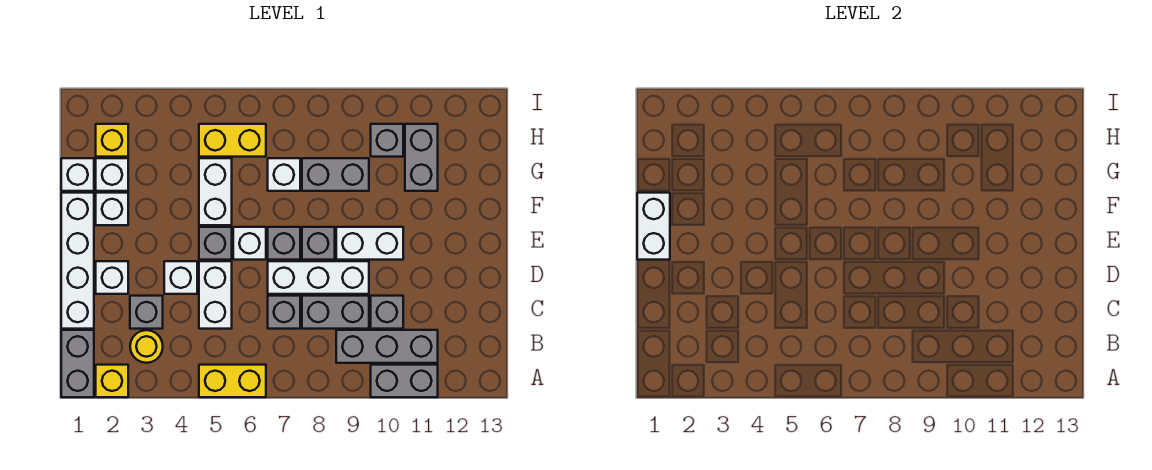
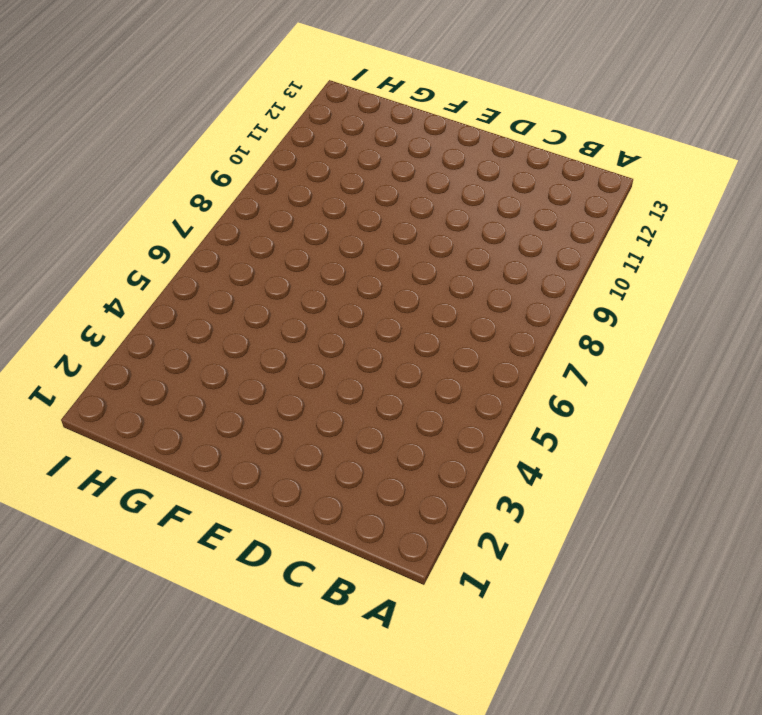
none -> grey brick A1:B1 level 1
none -> yellow brick A2 level 1
none -> yellow brick A5:A6 level 1
none -> grey brick A10:A11 level 1

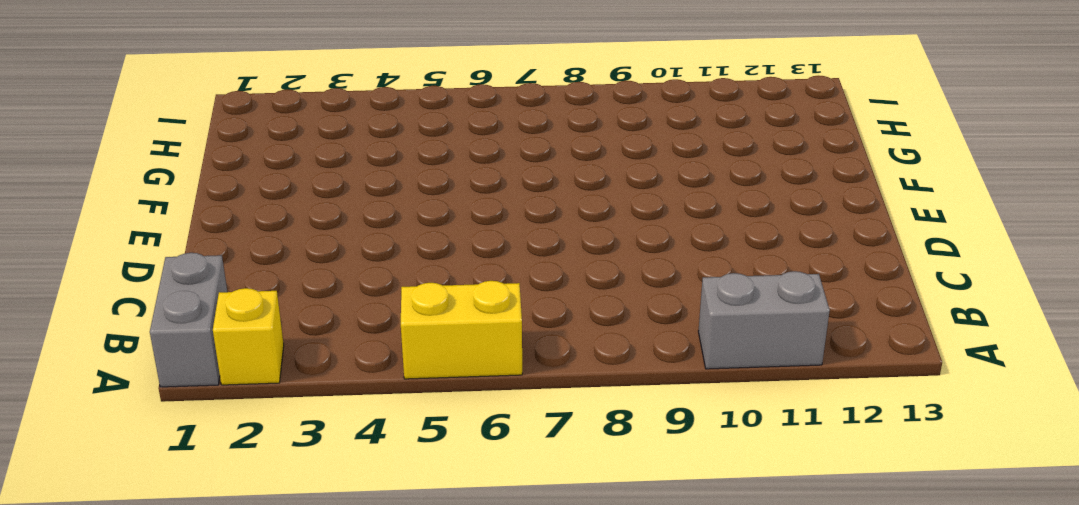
none -> yellow round brick B3 level 1
none -> grey brick B9:B11 level 1
none -> white brick C1:F1 level 1
none -> grey brick C3 level 1

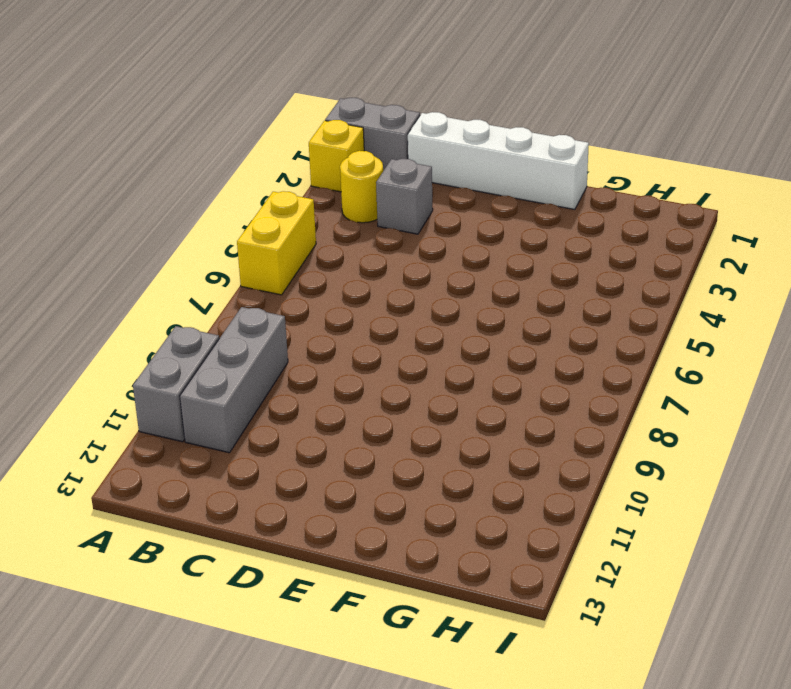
none -> white brick C5:D5 level 1
none -> grey brick C7 level 1
none -> grey brick C8:C9 level 1
none -> grey brick C10 level 1

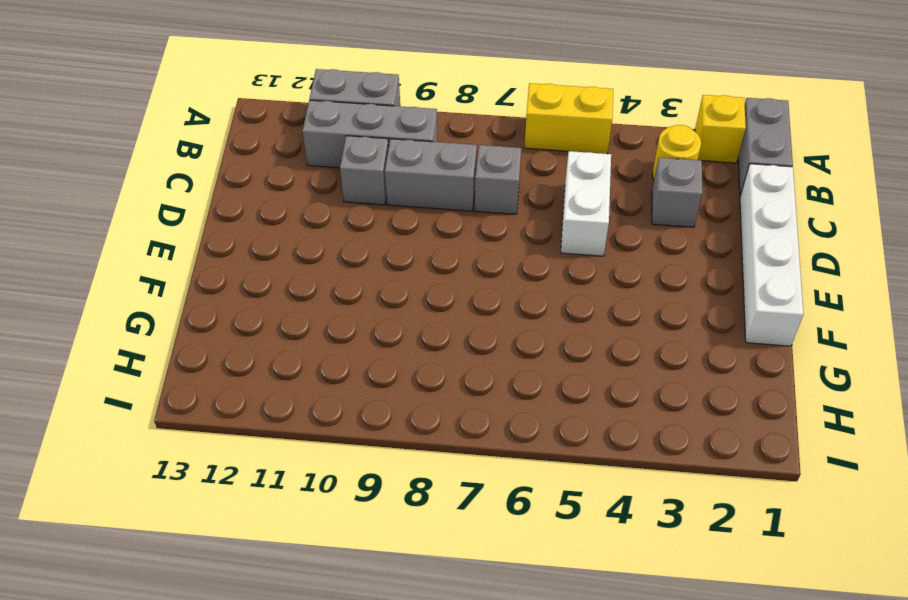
none -> white brick D2 level 1
none -> white brick D4 level 1
none -> white brick D7:D9 level 1
none -> grey brick E5 level 1

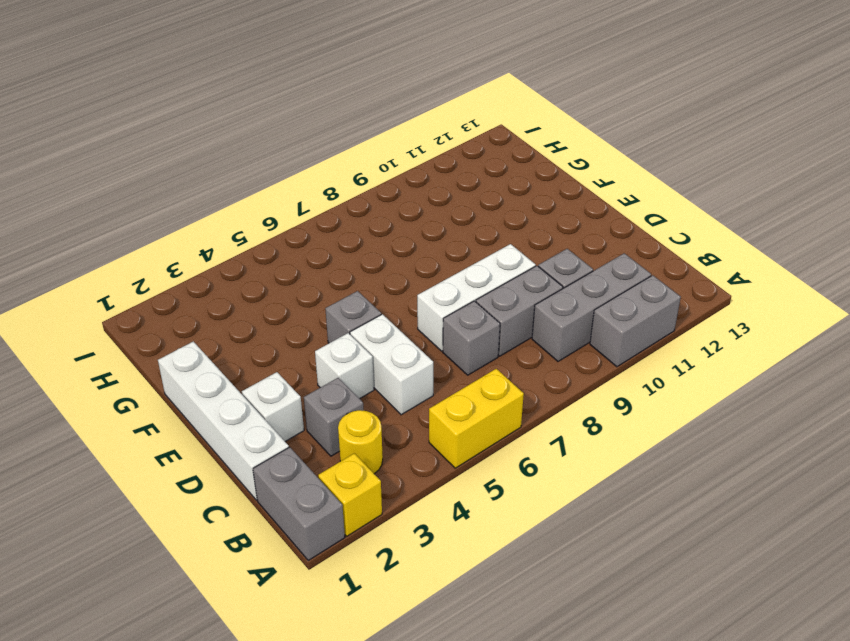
none -> white brick E6 level 1
none -> grey brick E7 level 1
none -> grey brick E8 level 1
none -> white brick E9:E10 level 1

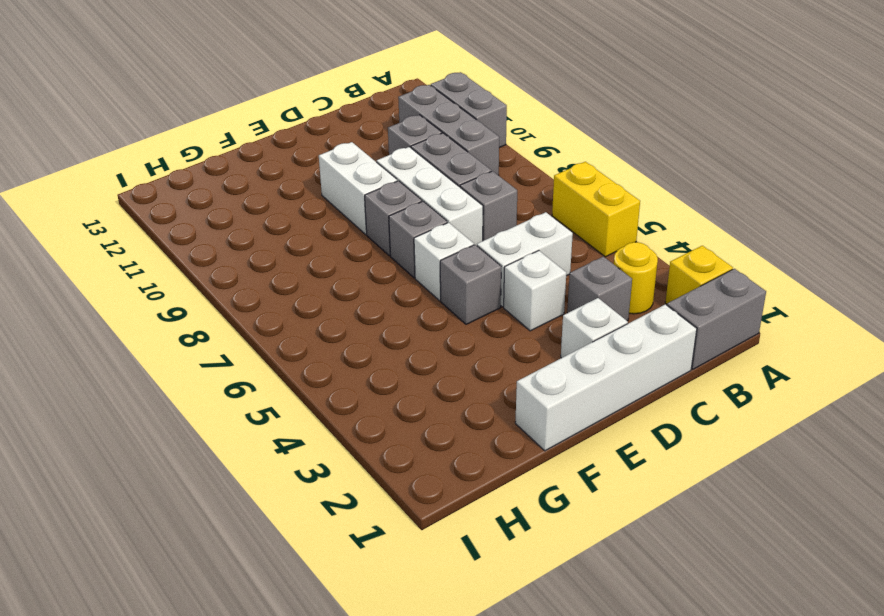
none -> white brick F2 level 1
none -> white brick F5:G5 level 1
none -> white brick G1 level 1
none -> white brick G2 level 1

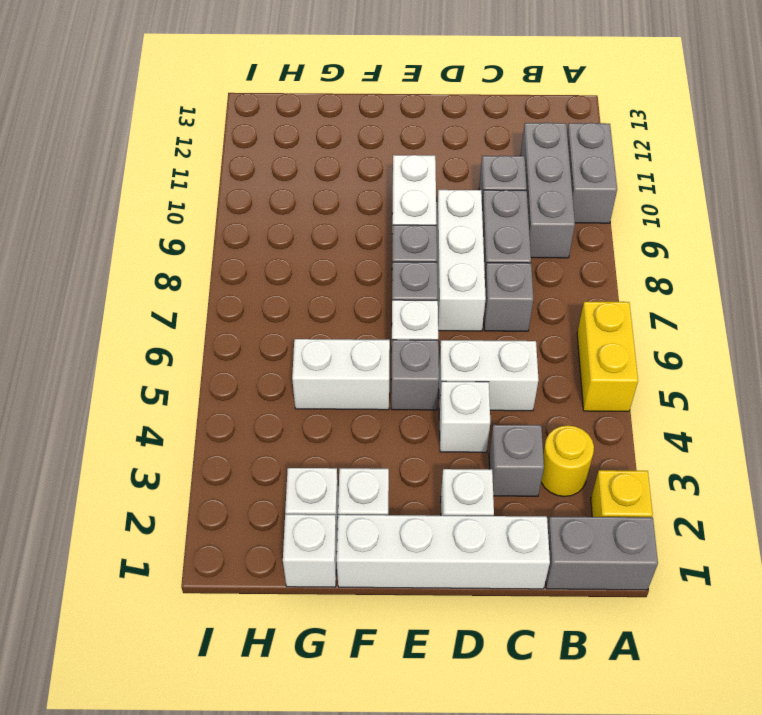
none -> white brick G7 level 1
none -> grey brick G8:G9 level 1
none -> grey brick G11:H11 level 1
none -> yellow brick H2 level 1

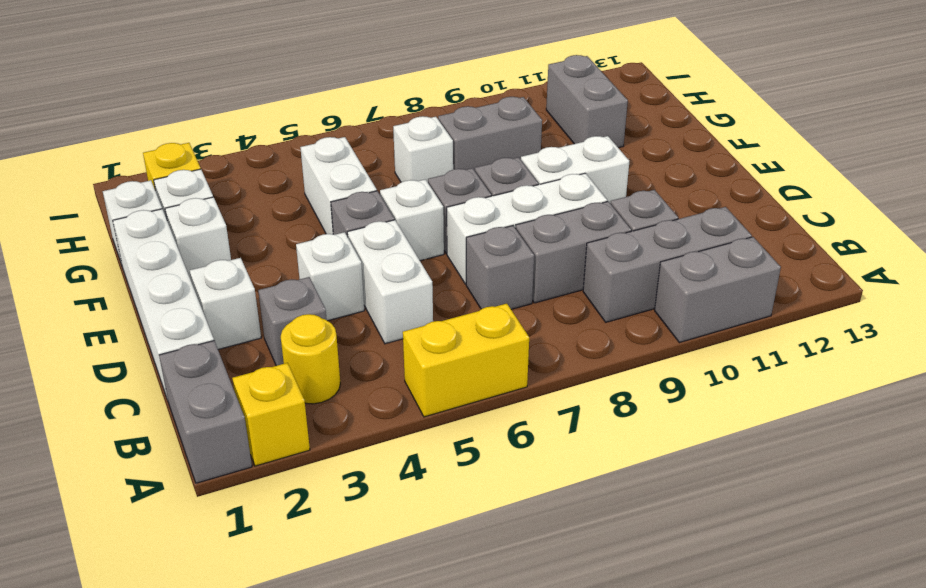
none -> yellow brick H5:H6 level 1
none -> grey brick H10 level 1
none -> white brick E1:F1 level 2

